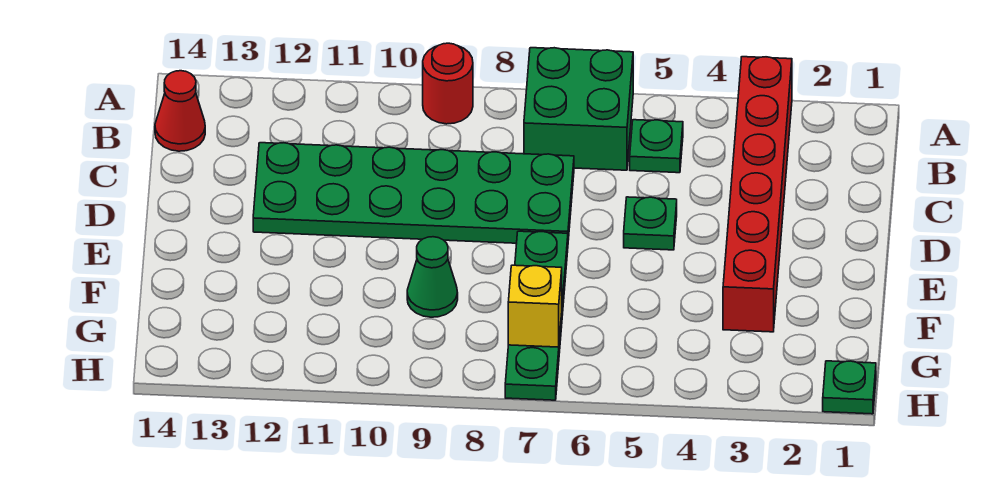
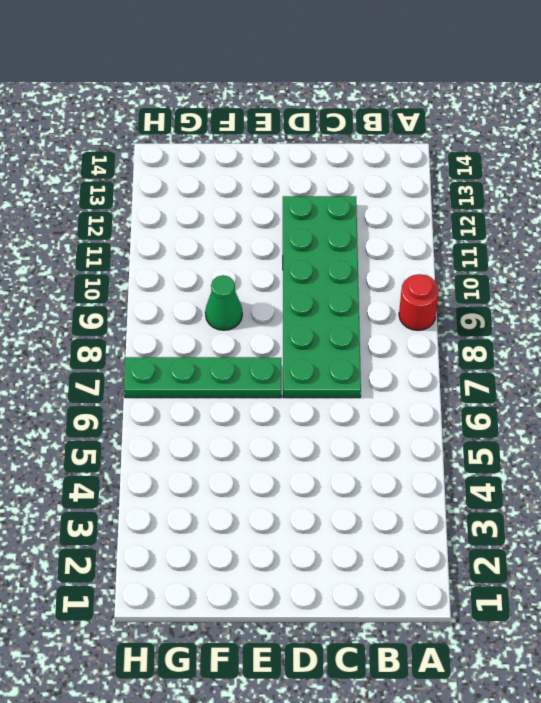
none -> red brick A3:F3 level 1
none -> green brick A6:B7 level 1

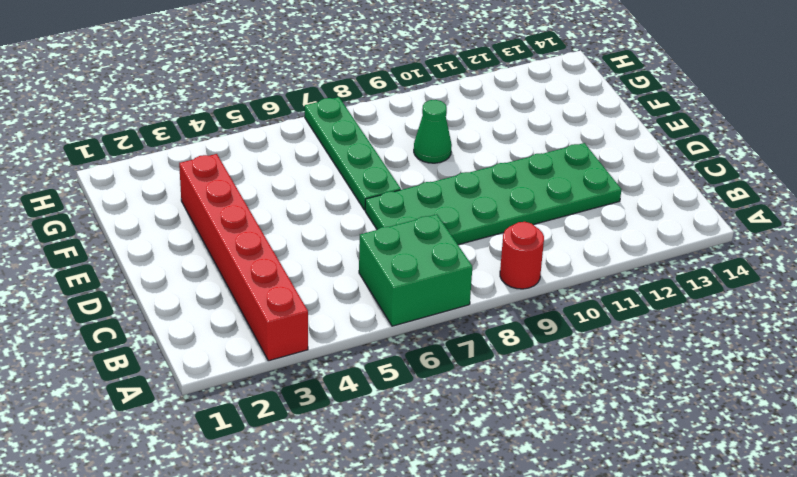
none -> green plate B5 level 1
none -> red cone B14 level 1

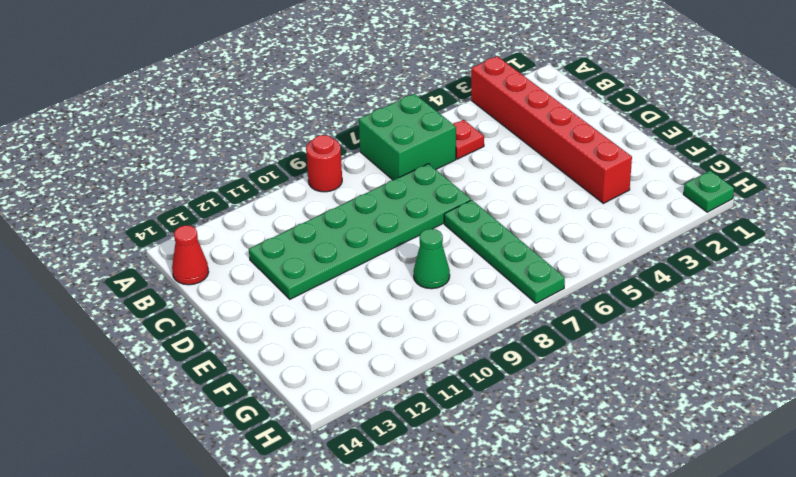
red plate B5 level 1 -> green plate B5 level 1
none -> green plate D5 level 1
none -> yellow brick G7 level 2

